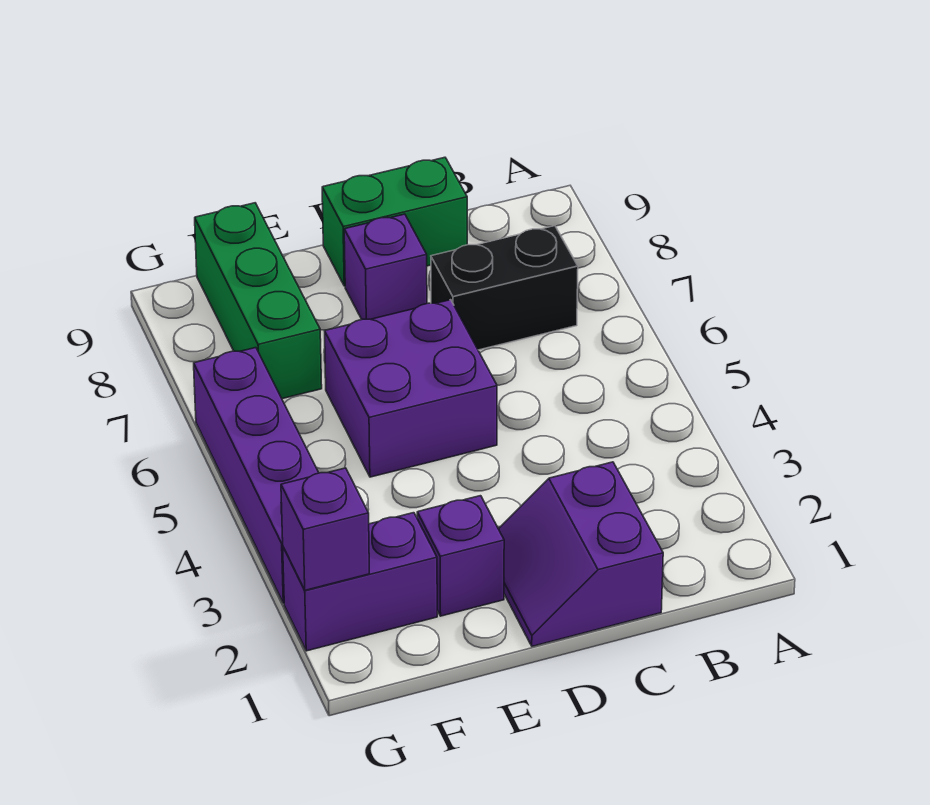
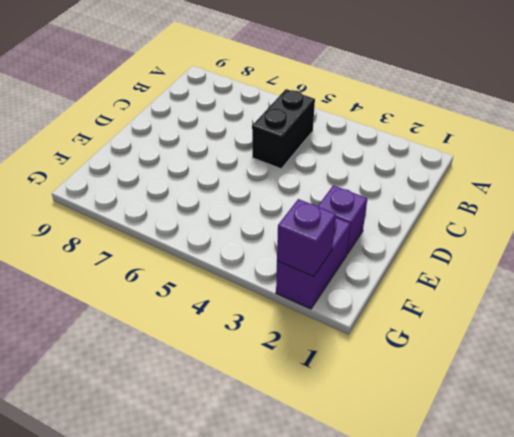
black brick B5:C5 level 1 -> black brick B7:C7 level 1
none -> purple slope C1:D2 level 1 top C
none -> green brick C9:D9 level 1

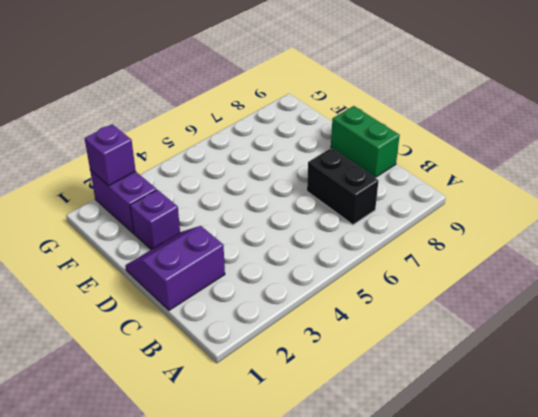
none -> purple brick D5:E6 level 1
none -> purple brick D8 level 1

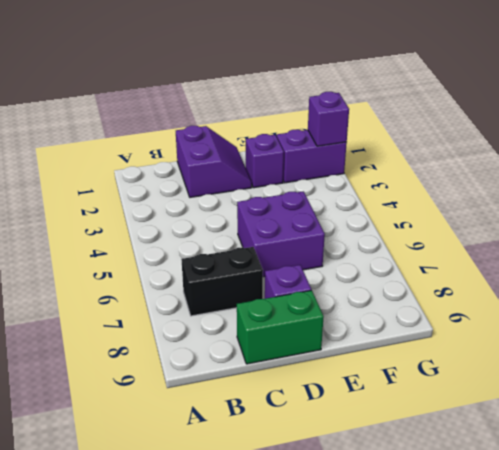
none -> green brick F7:F9 level 1
none -> purple brick G3:G6 level 1

